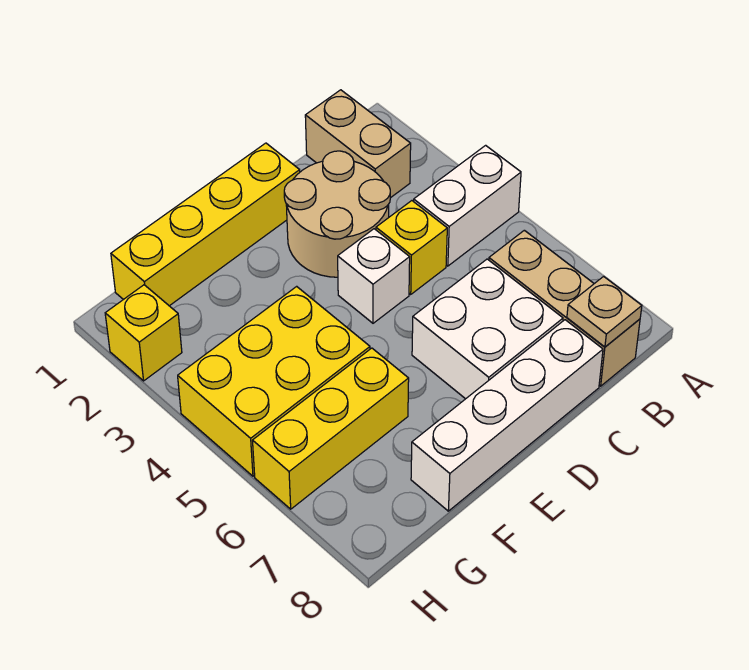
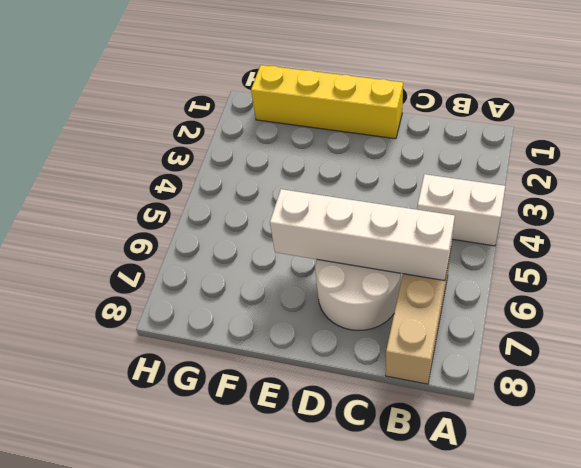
white brick B6:E6 level 2 -> white brick C8:F8 level 1
white round brick C6:D7 level 1 -> white brick C6:D7 level 1
none -> tan brick B1:B2 level 1
none -> tan round brick C2:D3 level 1
none -> yellow brick C4 level 1

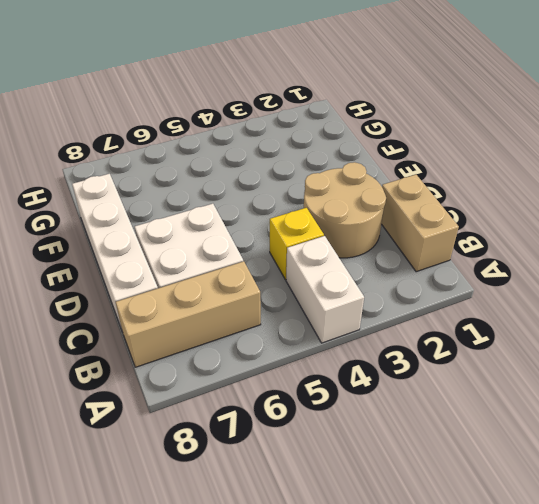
tan brick B1:C1 level 1 -> tan brick B1:B2 level 1
none -> yellow brick D1:G1 level 1
none -> white brick D4 level 1
none -> yellow brick F4:H5 level 1

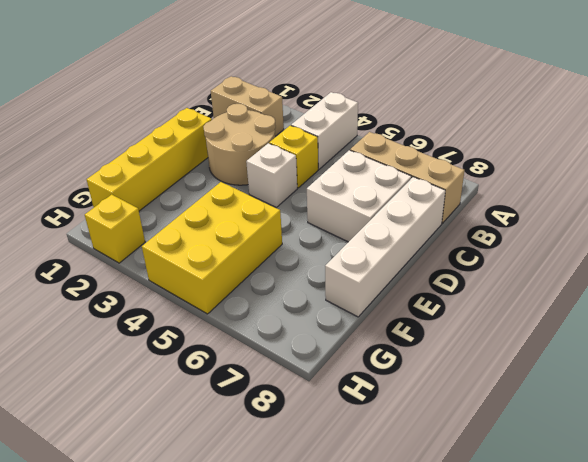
none -> yellow brick F6:H6 level 1
none -> tan plate B8 level 2

